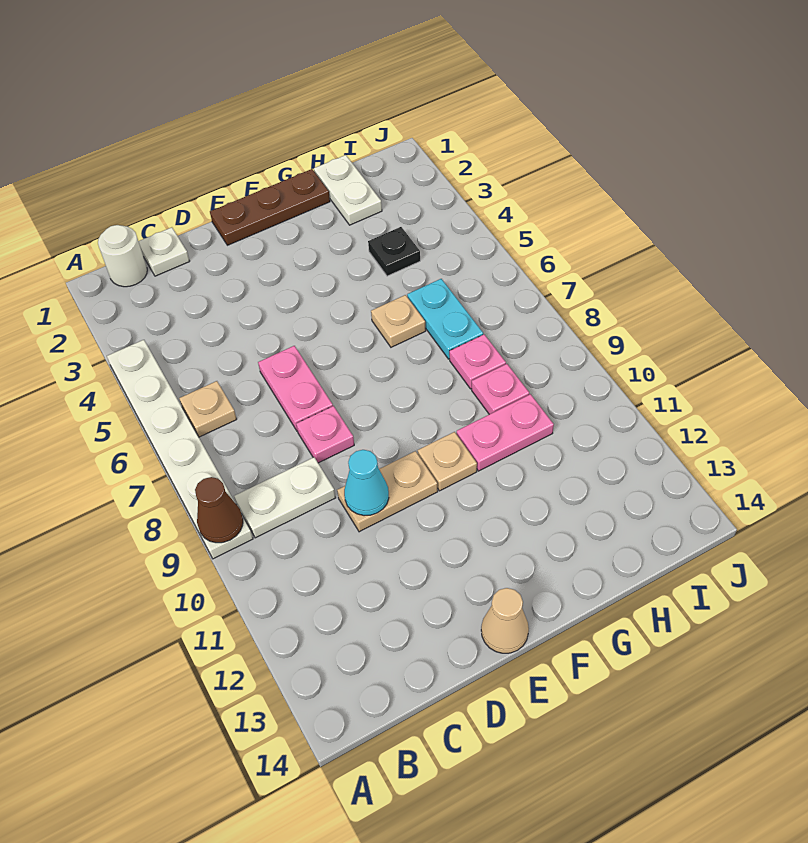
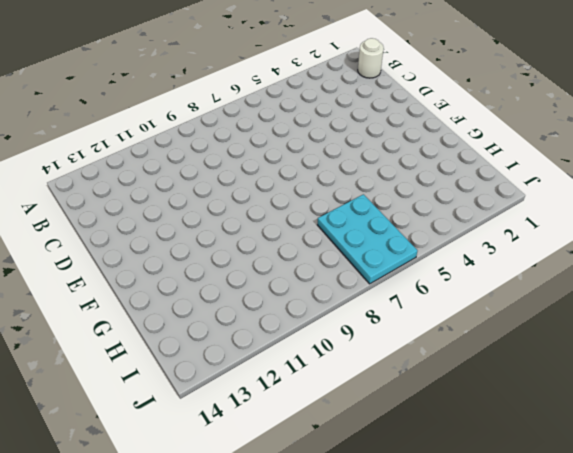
cyan plate H6:J7 level 1 -> cyan plate H6:H7 level 1
none -> white plate A4:A9 level 1
none -> tan plate B6 level 1
none -> white plate B9:C9 level 1

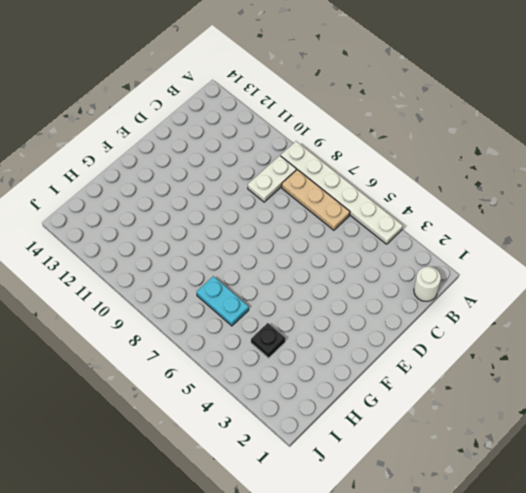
tan plate B6:B8 level 1 -> tan plate B6 level 1
none -> white plate C1 level 1
none -> pink plate D6:D7 level 1
none -> pink plate D8 level 1

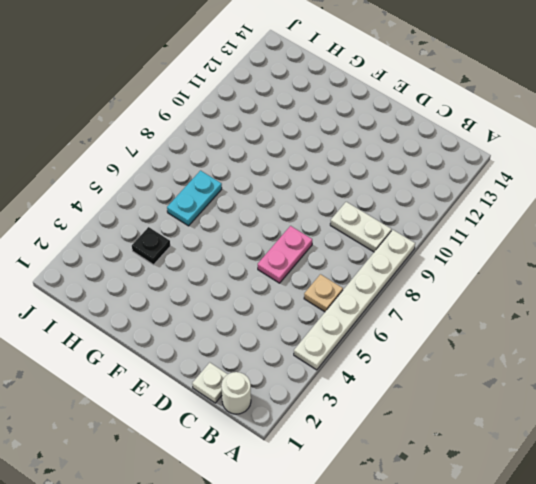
none -> pink plate D8 level 1
none -> tan plate D10:E10 level 1
none -> brown plate E1:G1 level 1

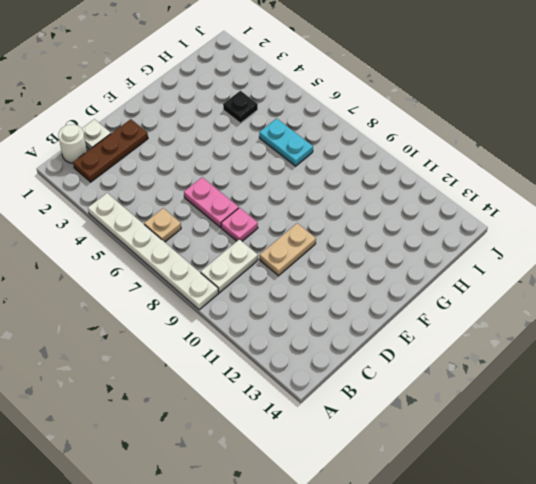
brown plate B2:D2 level 1 -> brown plate E1:G1 level 1
none -> tan cone E14 level 1
none -> tan plate F10 level 1
none -> tan plate G6 level 1

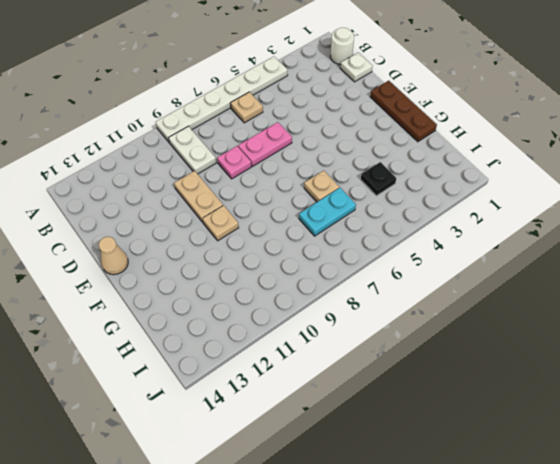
none -> pink plate G10:H10 level 1
none -> white plate H1:H2 level 1
none -> pink plate H8 level 1

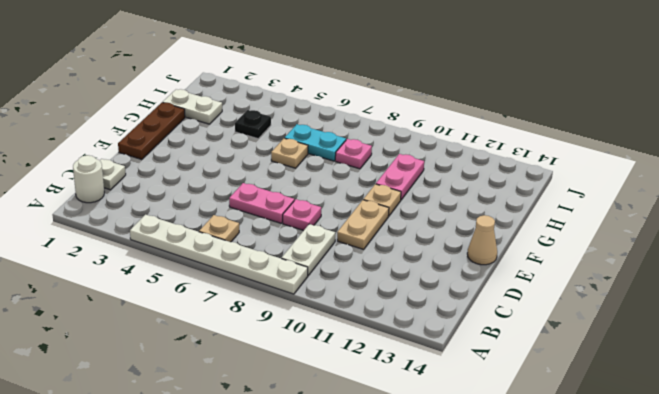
none -> pink plate H9 level 1
none -> brown cone A9 level 2
none -> cyan cone D10 level 2

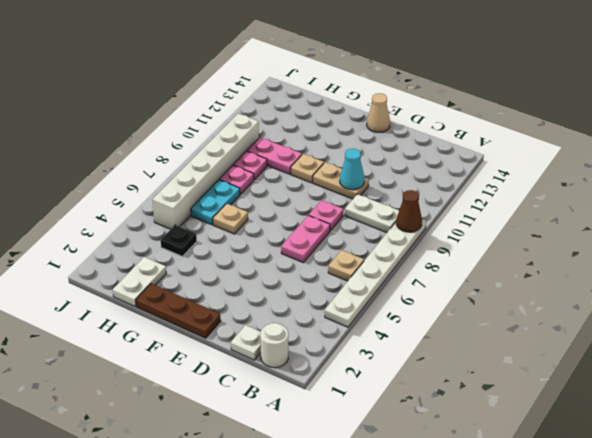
white brick I5:I10 level 1 -> none

